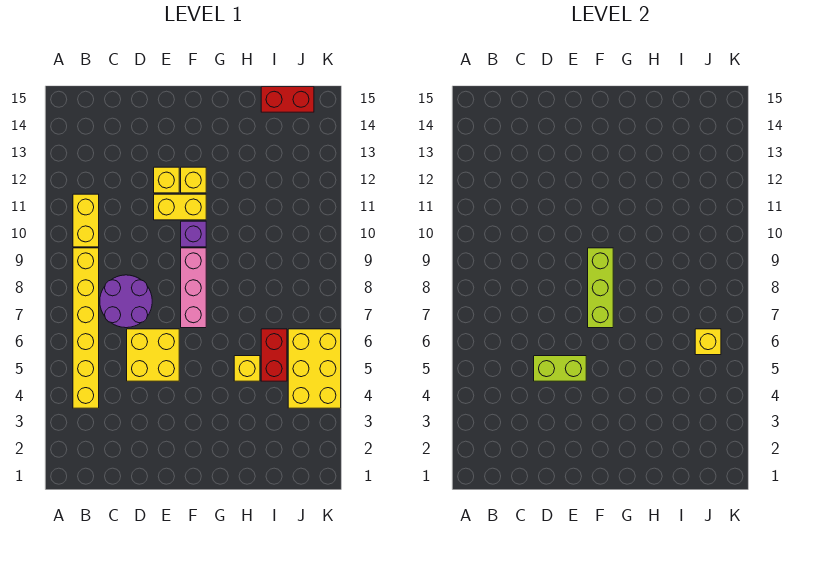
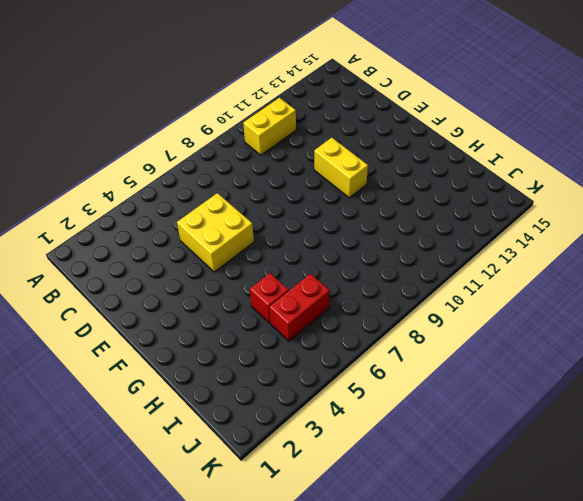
red brick H5 level 1 -> yellow brick H5 level 1
none -> yellow brick B4:B9 level 1
none -> purple round brick C7:D8 level 1
none -> yellow brick E12 level 1

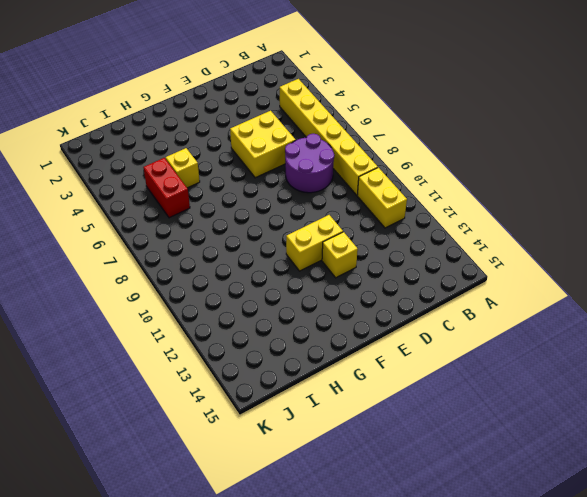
none -> pink brick F7:F9 level 1
none -> purple brick F10 level 1
none -> yellow brick F12 level 1

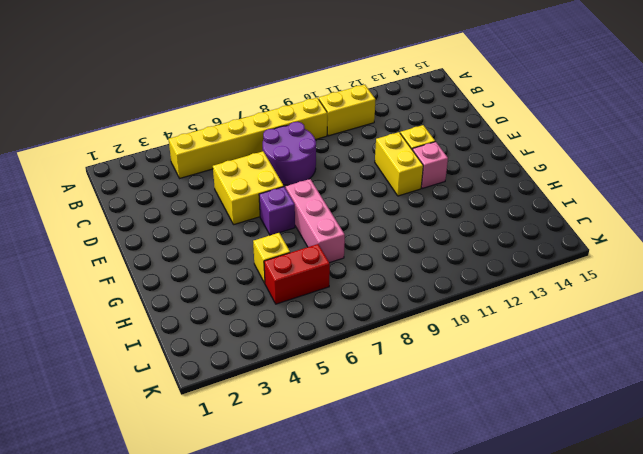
purple brick F6 level 1 -> purple brick F10 level 1
pink brick F7:H7 level 1 -> pink brick F7:F9 level 1
pink brick F12 level 1 -> yellow brick F12 level 1
none -> red brick I15:J15 level 1
none -> yellow brick J4:K6 level 1
none -> lime brick D5:E5 level 2

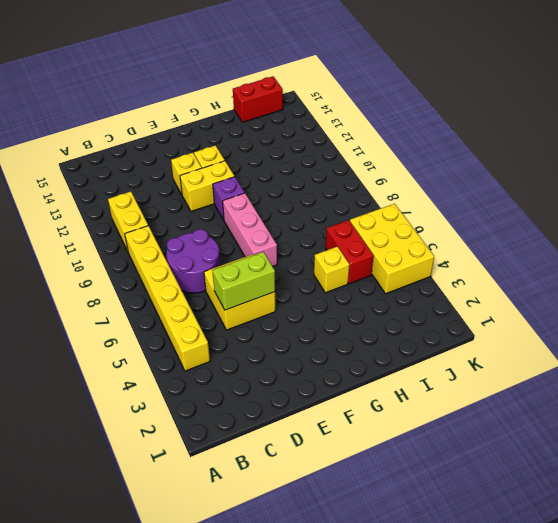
none -> lime brick F7:F9 level 2
none -> yellow brick J6 level 2

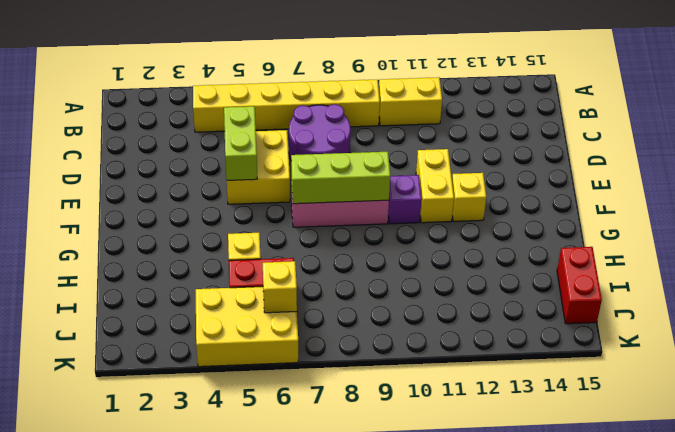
none -> yellow brick E12 level 1

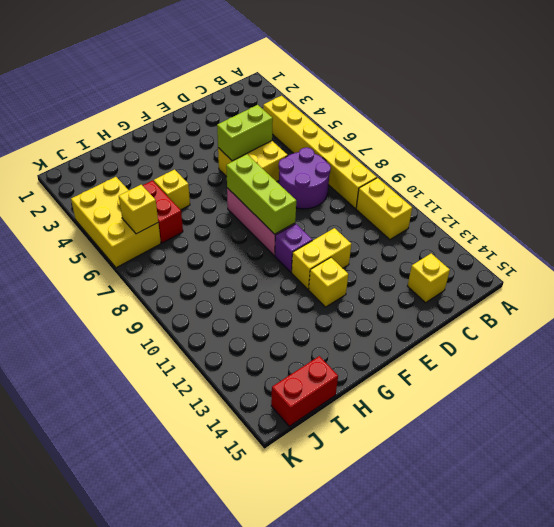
yellow brick C14 level 1 -> yellow brick E12 level 1

